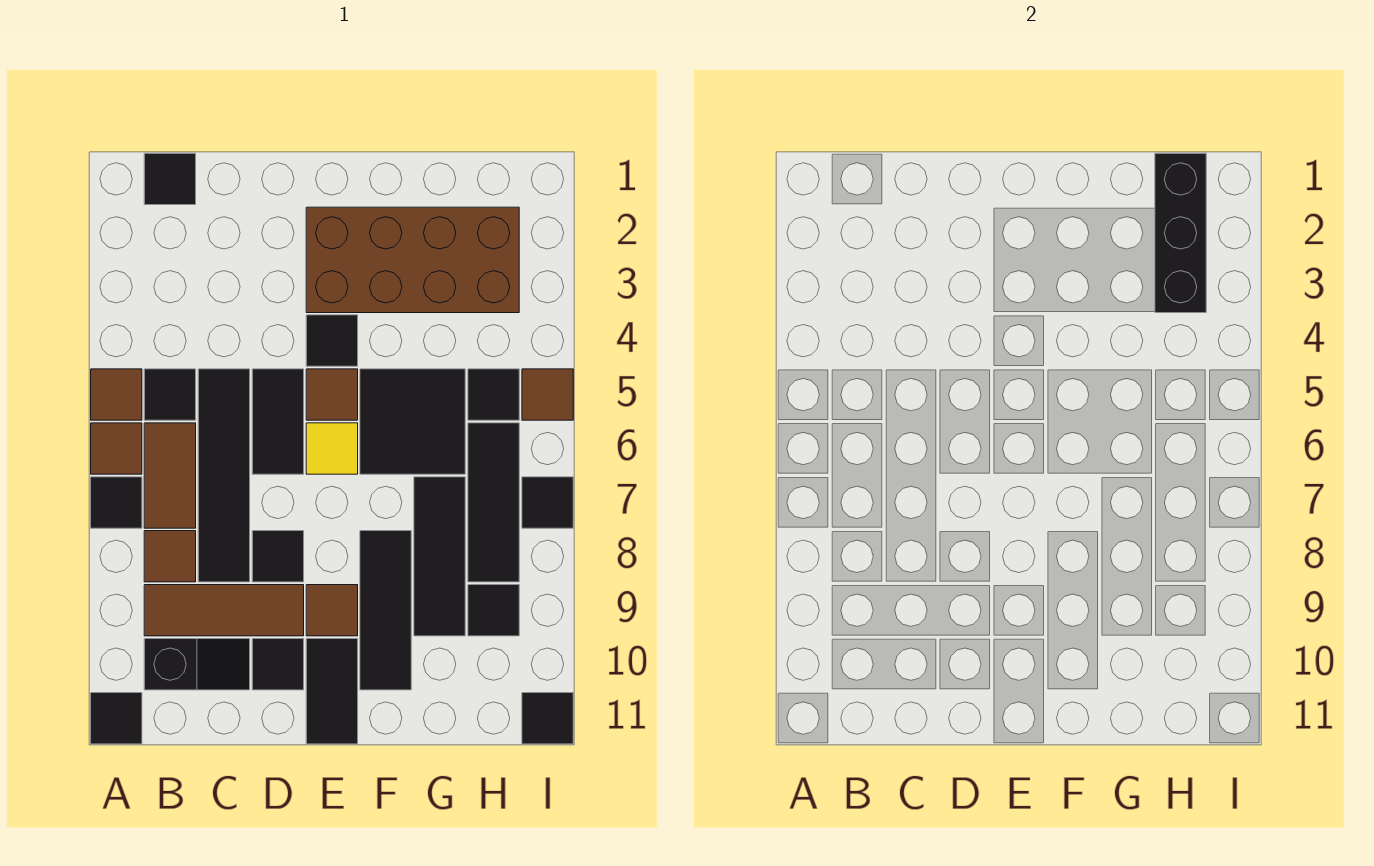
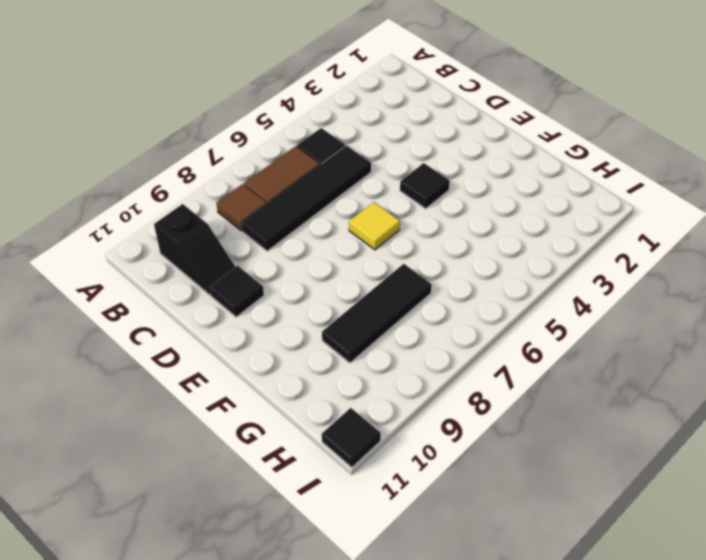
none -> brown tile A5 level 1
none -> brown tile A6 level 1
none -> black tile A7 level 1
none -> black tile A11 level 1

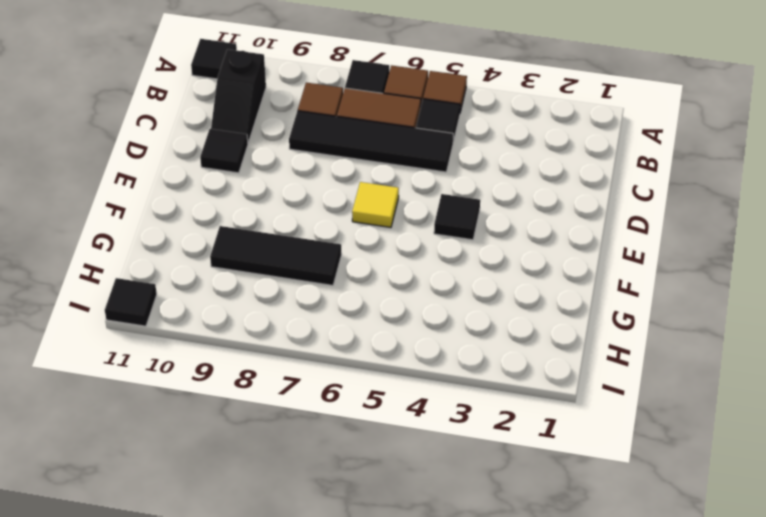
none -> black tile B1 level 1
none -> brown tile B9:D9 level 1
none -> black tile D5:D6 level 1
none -> black tile D8 level 1

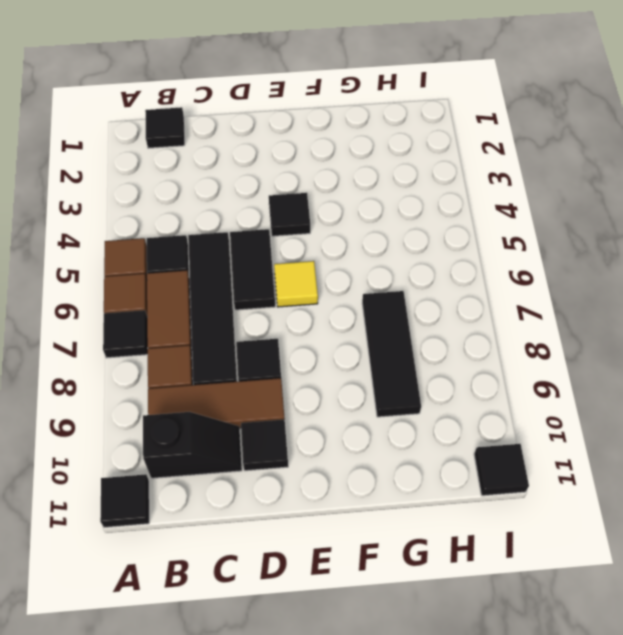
none -> brown brick E2:H3 level 1
none -> brown tile E5 level 1
none -> brown tile E9 level 1
none -> black tile E10:E11 level 1

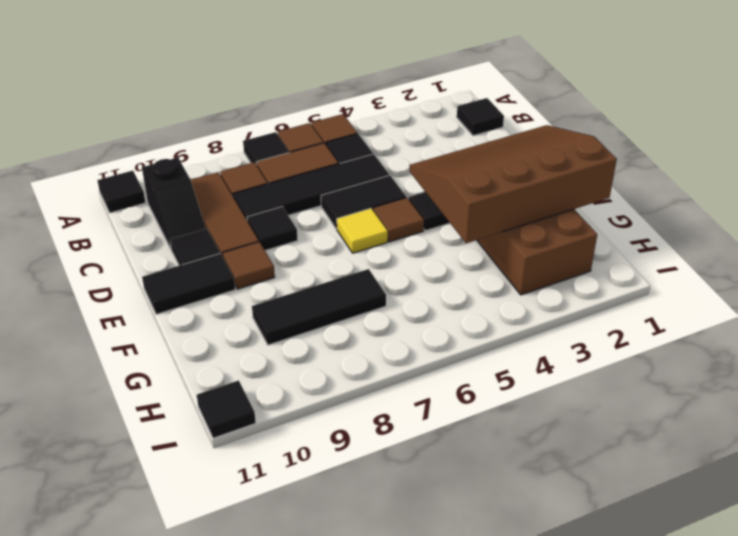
brown slope E1:G4 level 2 top G -> none
none -> black tile F5:G6 level 1
none -> black tile F8:F10 level 1
none -> black tile H5 level 1
none -> black tile H6:H8 level 1

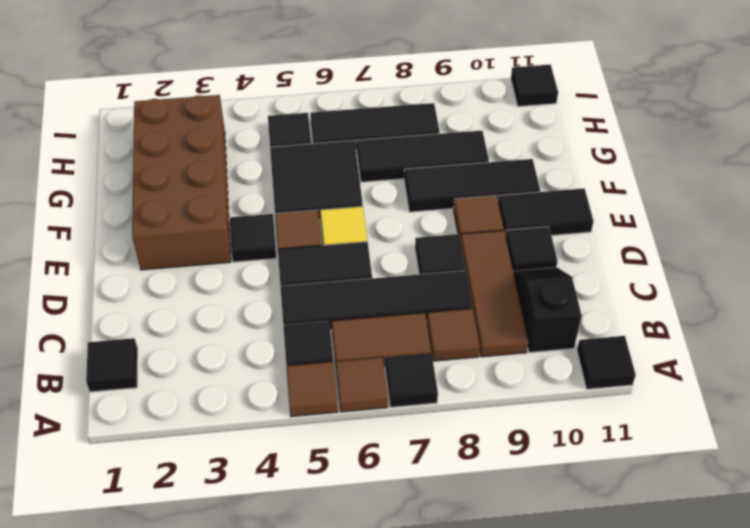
none -> black tile H9 level 1
none -> brown tile I5 level 1
none -> black tile I7 level 1
none -> black brick H1:H3 level 2

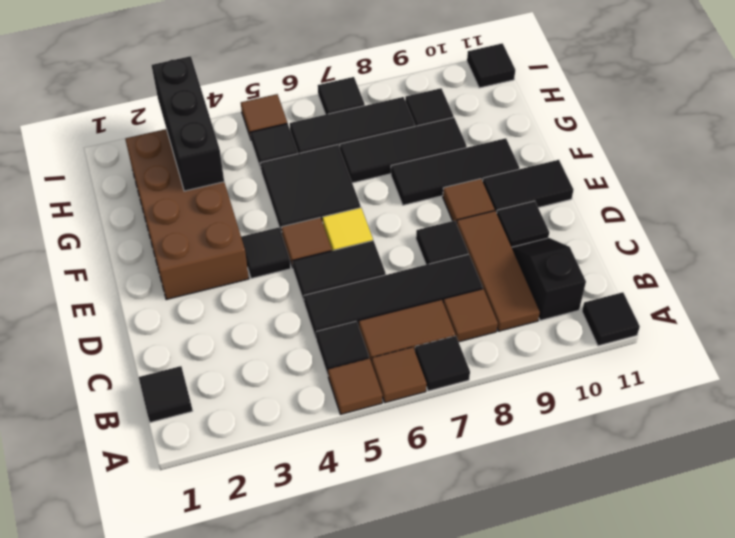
black brick G3:I3 level 2 -> black brick H1:H3 level 2

